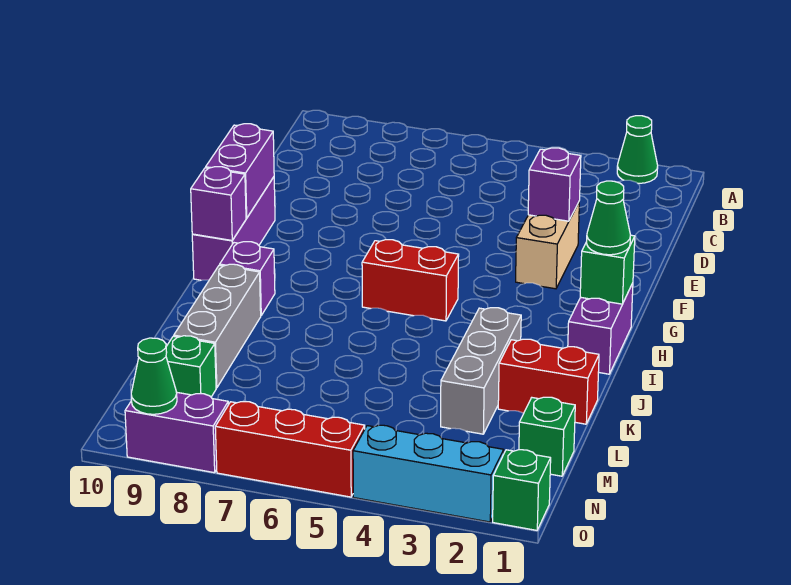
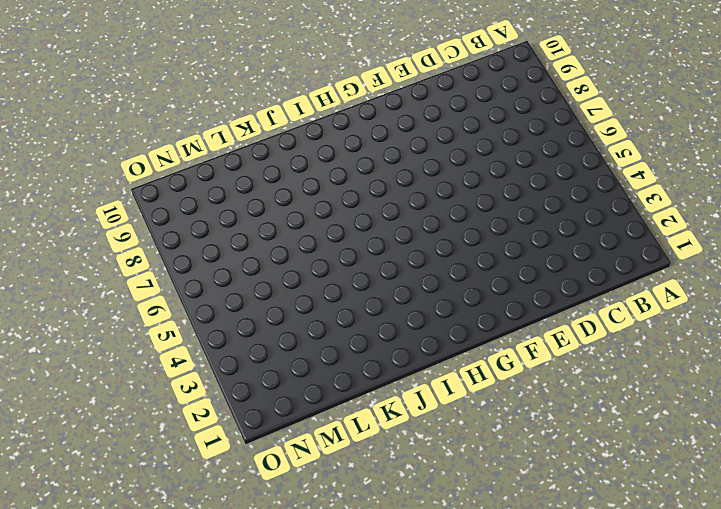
none -> green cone A2 level 1
none -> tan brick E3:F3 level 1
none -> purple brick F10:H10 level 1

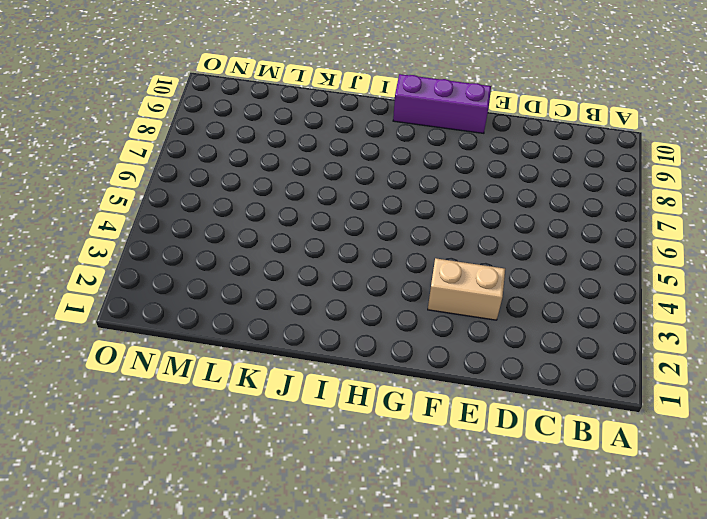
none -> green cone A2 level 1
none -> purple brick H1:I1 level 1
none -> red brick H5:H6 level 1

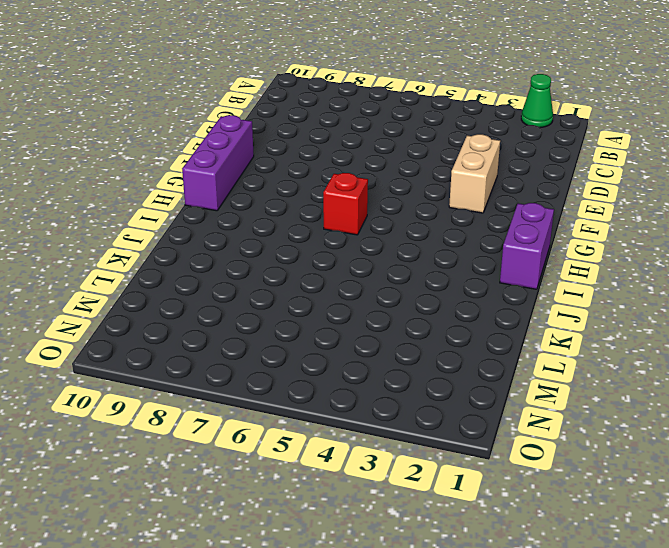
red brick H6 level 1 -> red brick H5:H6 level 1
none -> purple brick I9 level 1
none -> grey brick J3:L3 level 1
none -> grey brick J9:L9 level 1

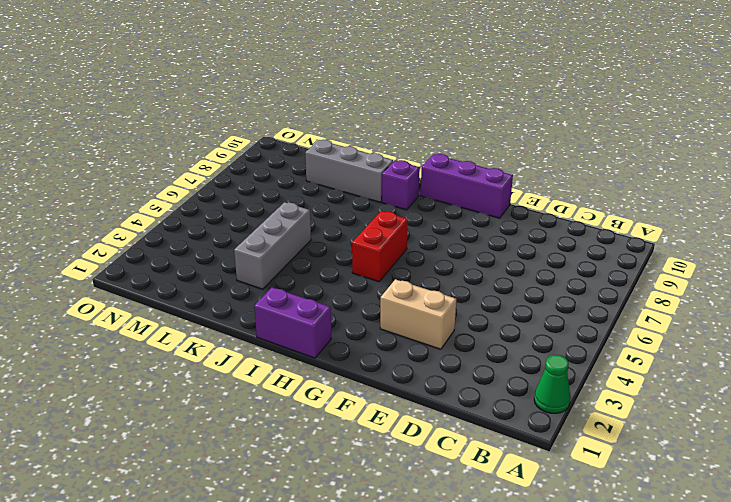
grey brick K3:K5 level 1 -> grey brick J3:L3 level 1
none -> red brick K1:K2 level 1
none -> green brick M1 level 1
none -> green brick M9 level 1

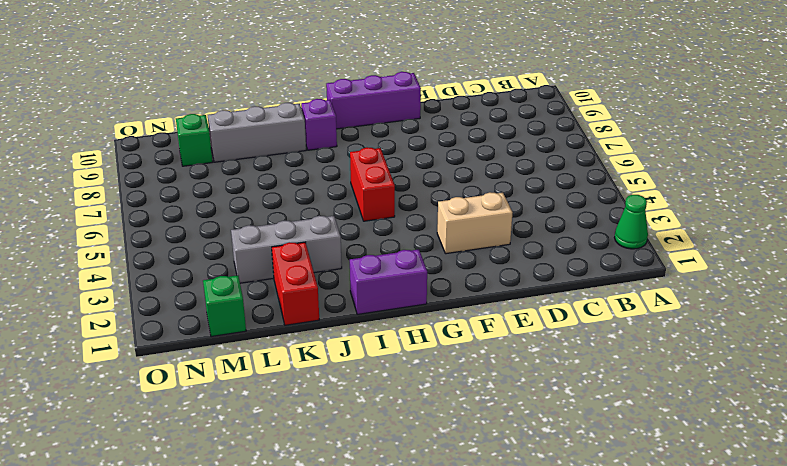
none -> green brick O1 level 1
none -> cyan brick O2:O4 level 1
none -> red brick O5:O7 level 1

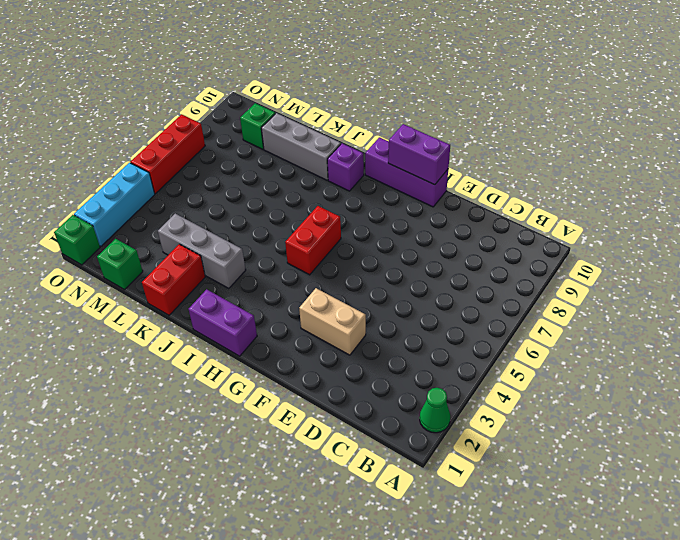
none -> purple brick O8:O9 level 1
none -> purple brick E3 level 2
none -> green brick H1 level 2

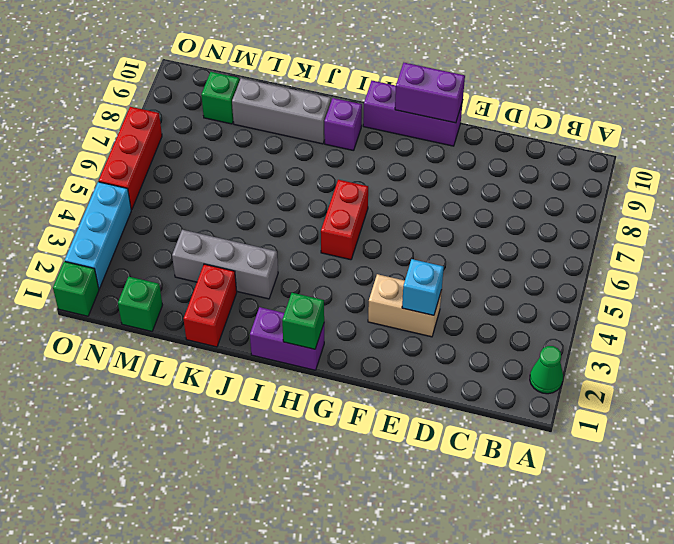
cyan brick E3 level 2 -> purple brick E3 level 2
none -> purple brick O8:O9 level 1
none -> purple brick H10 level 2
none -> green cone O9 level 2

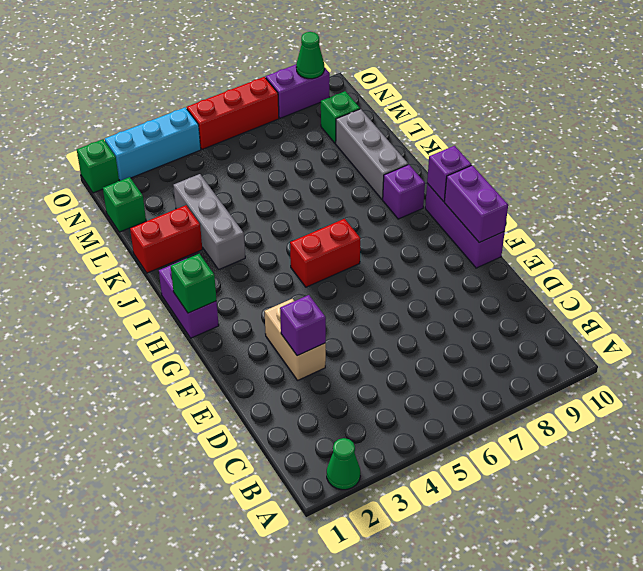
none -> green cone H1 level 3

